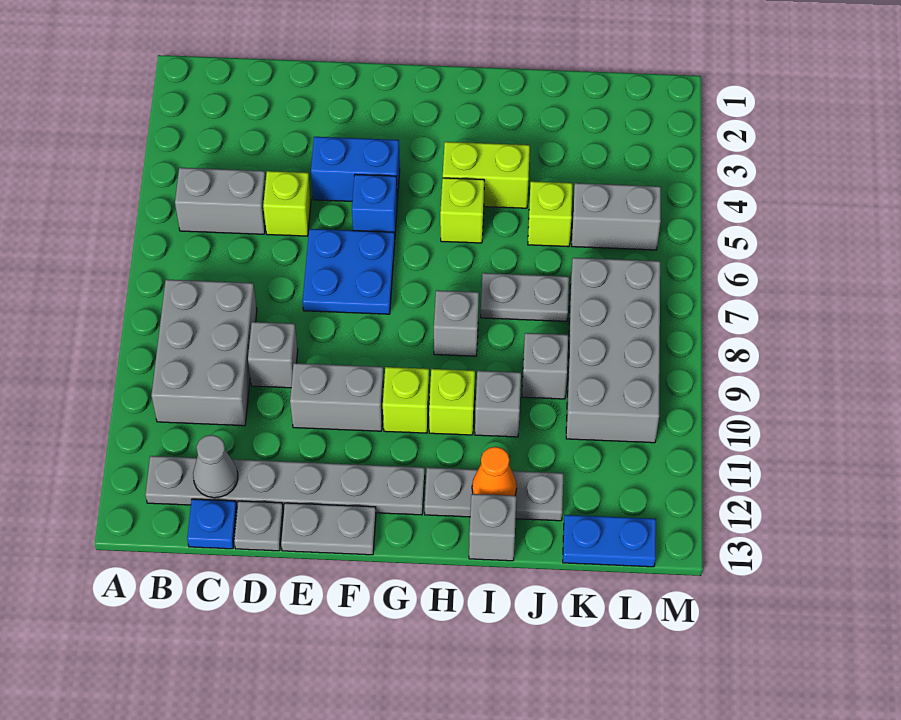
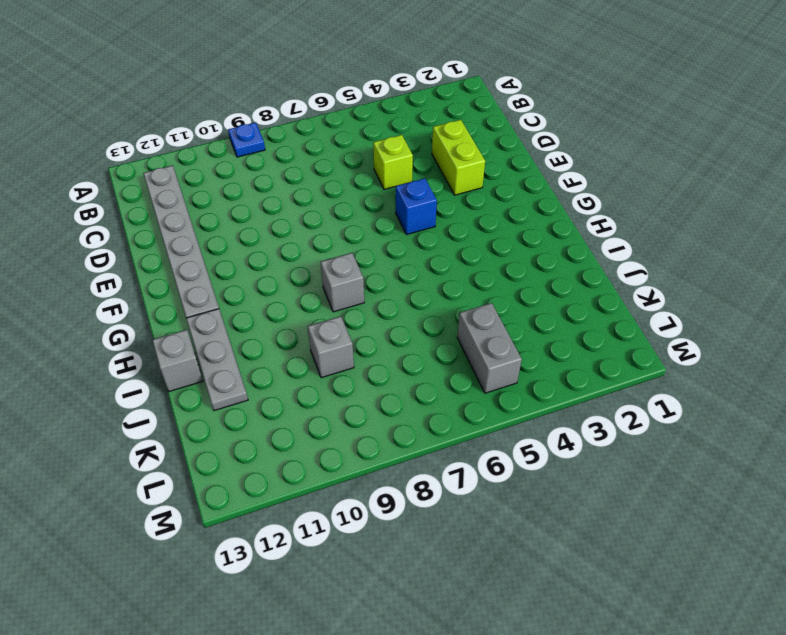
blue plate A9 level 1 -> blue plate C13 level 1
lime brick D3:E3 level 1 -> lime brick H4:I4 level 1
none -> grey brick B5:C5 level 1
none -> grey brick B8:C10 level 1
none -> grey brick D9 level 1

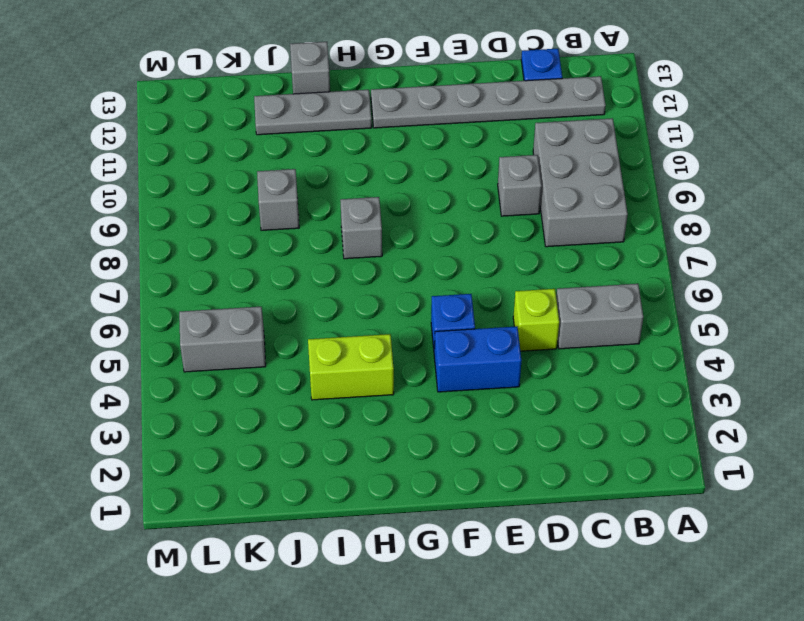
none -> grey plate D13 level 1
none -> blue plate E6:F7 level 1
none -> grey brick E10:F10 level 1

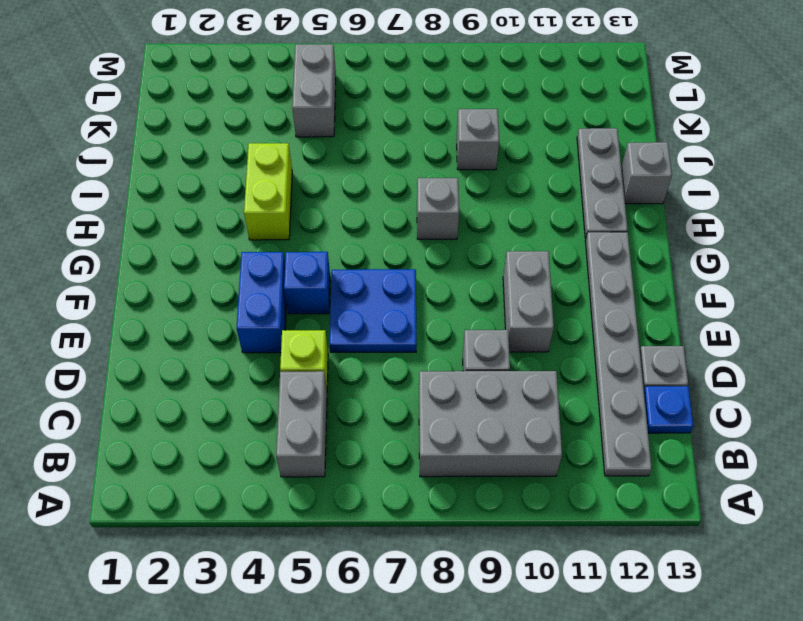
none -> grey plate E13:F13 level 1
none -> lime brick G10 level 1
none -> lime brick H5 level 1

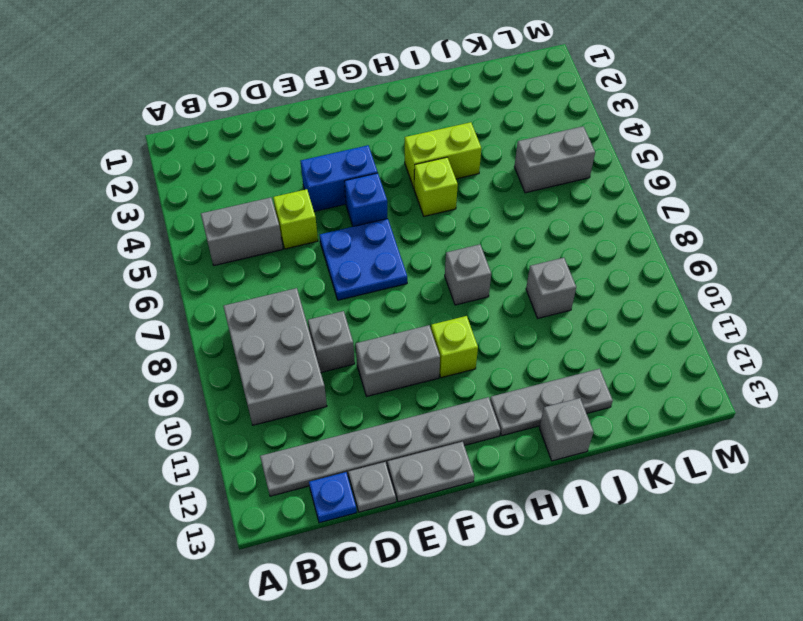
none -> lime brick H10 level 1
none -> grey plate I7:J7 level 1
none -> grey brick I10 level 1

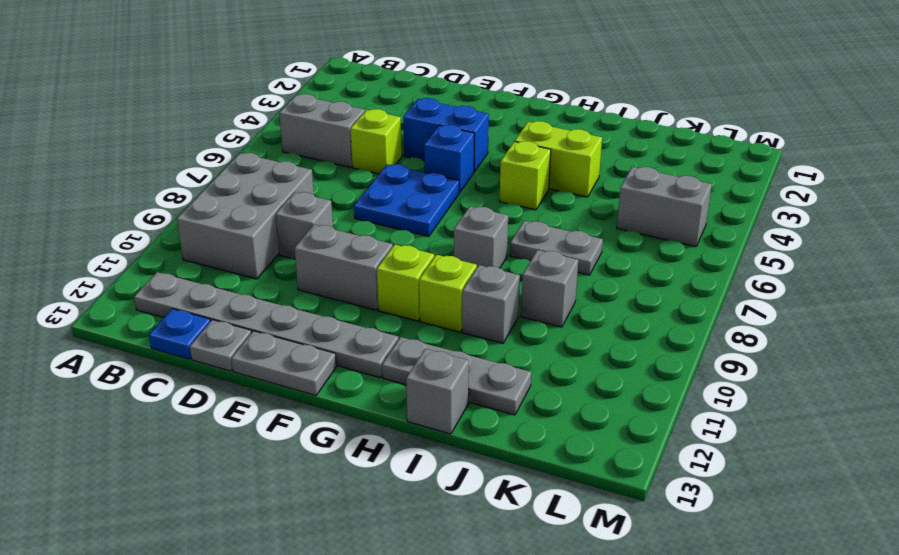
none -> lime brick J5 level 1
none -> grey brick K7:L10 level 1
none -> blue plate K13:L13 level 1

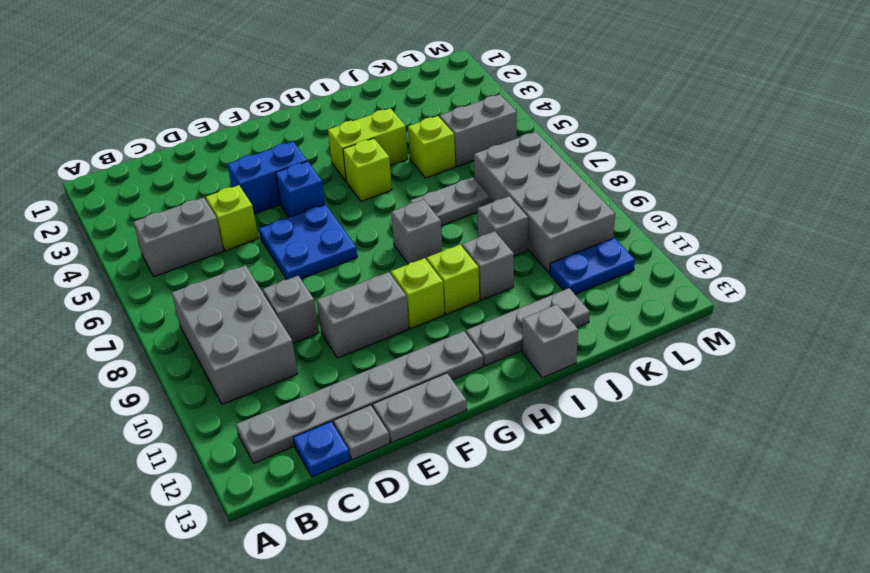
blue plate K11:L11 level 1 -> blue plate K13:L13 level 1
none -> grey cone C12 level 2
none -> orange cone I12 level 2

